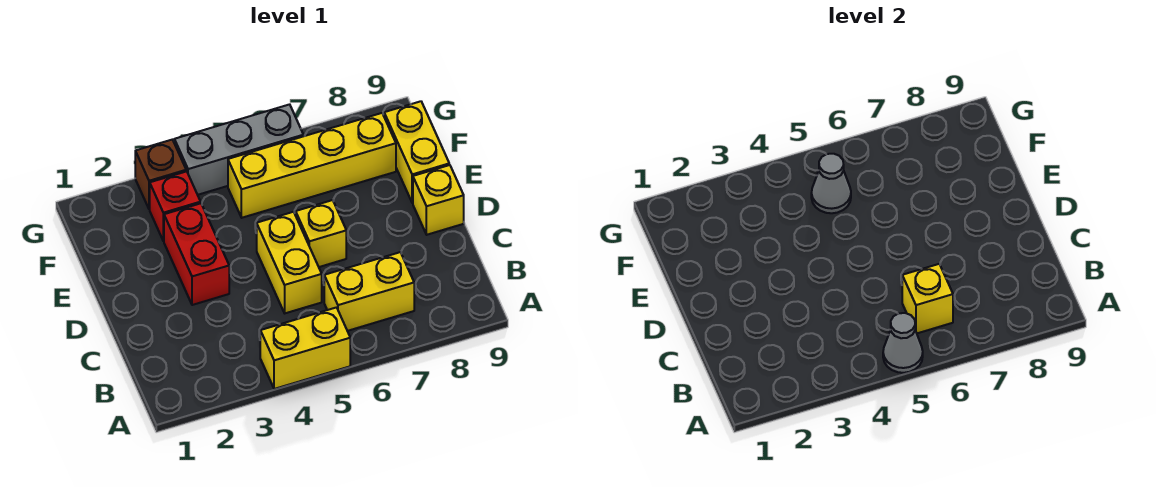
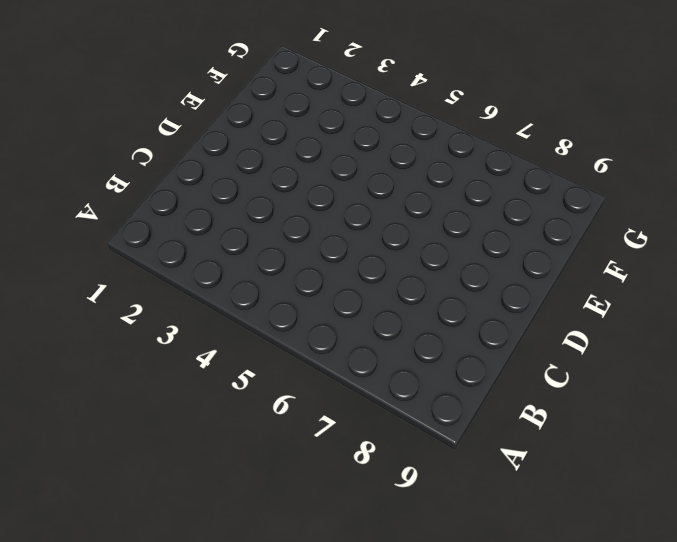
none -> yellow brick A4:A5 level 1
none -> yellow brick B6:B7 level 1
none -> yellow brick C5:D5 level 1

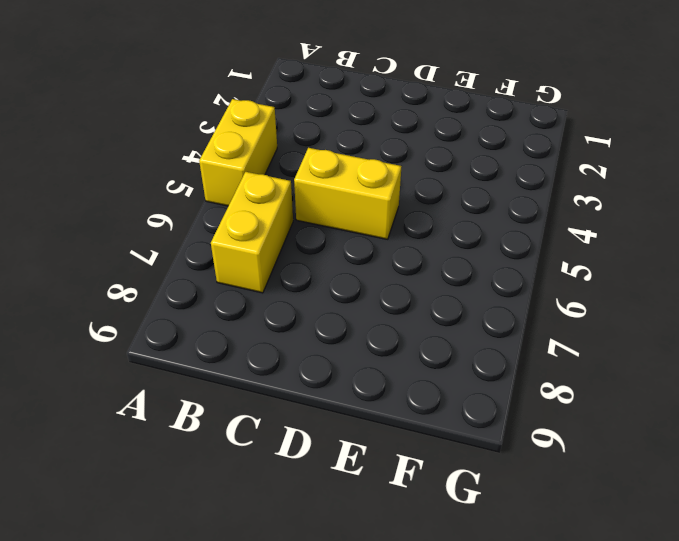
none -> red brick D3:E3 level 1
none -> yellow brick D6 level 1
none -> yellow brick D9 level 1

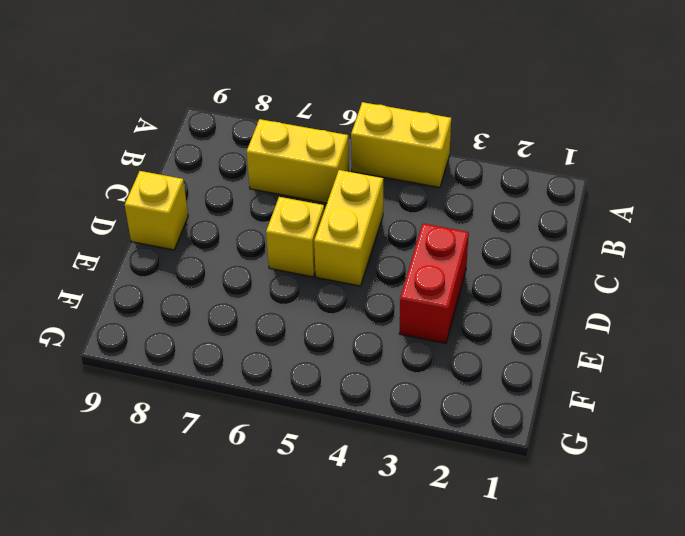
none -> yellow brick E9:F9 level 1
none -> red brick F3 level 1
none -> yellow brick F5:F8 level 1

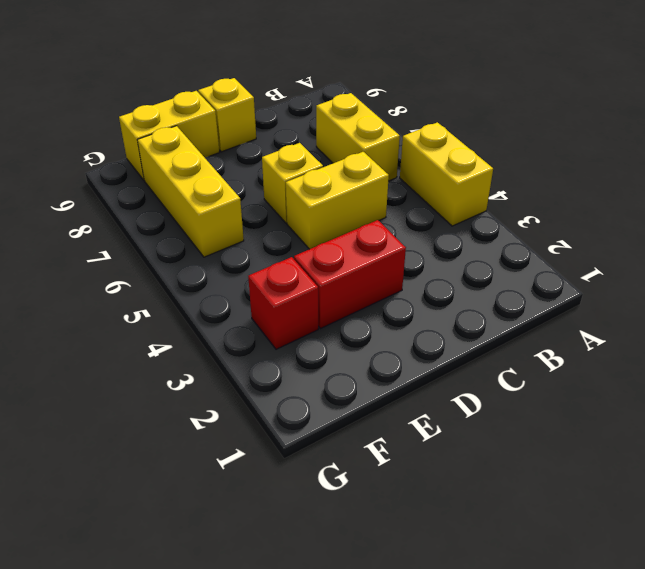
yellow brick F6:F8 level 1 -> yellow brick F5:F8 level 1
none -> brown brick G3 level 1
none -> grey brick G4:G6 level 1
none -> grey cone A5 level 2

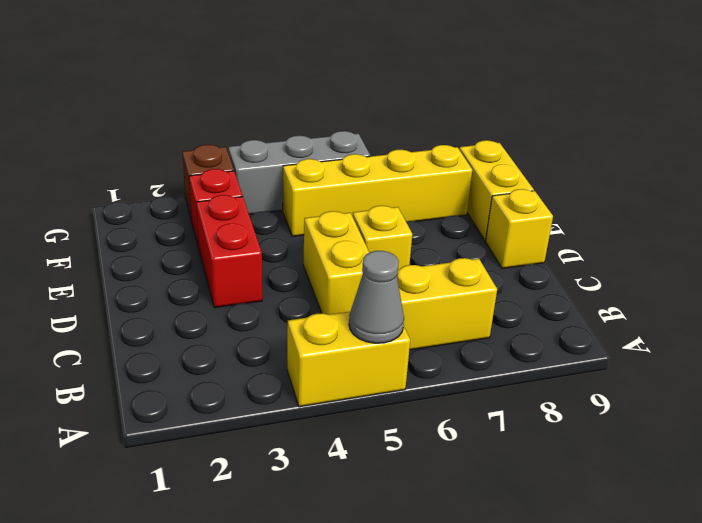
none -> yellow brick B6 level 2
none -> grey cone F5 level 2

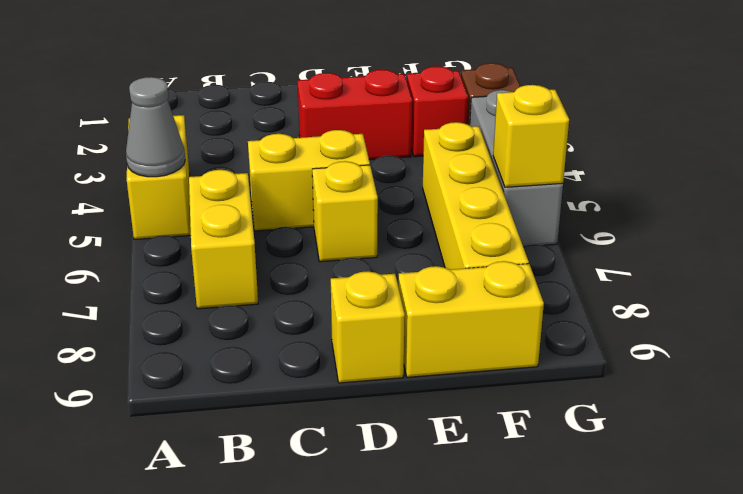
yellow brick G6 level 2 -> yellow brick B6 level 2
none -> grey cone F5 level 2

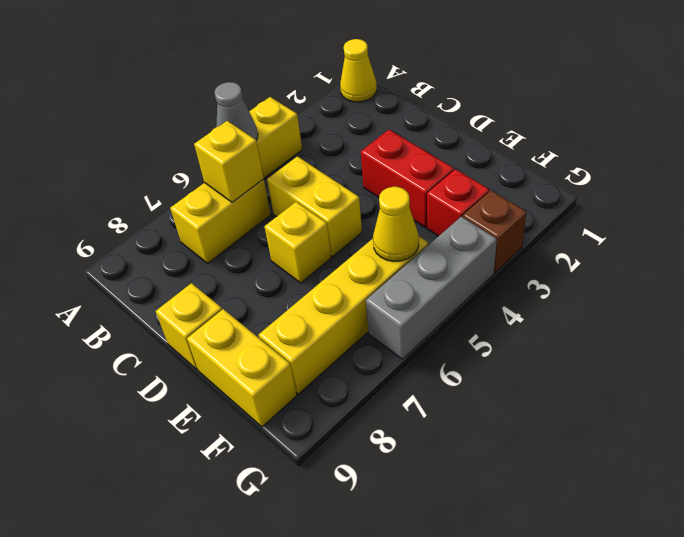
yellow cone A1 level 1 -> none
yellow cone F5 level 2 -> grey cone F5 level 2

